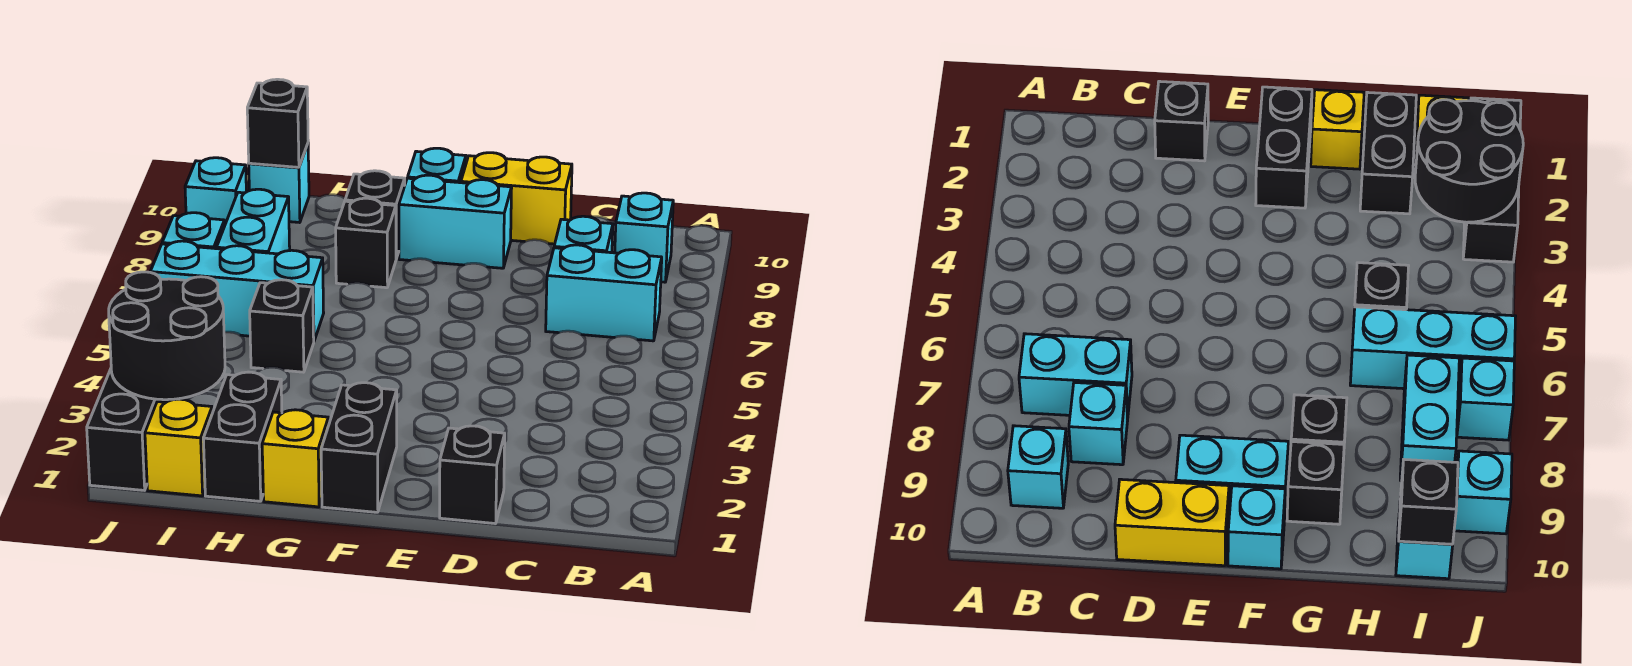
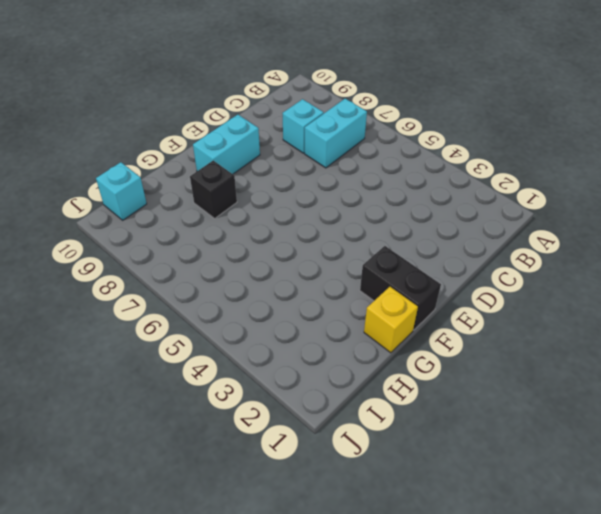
none -> cyan brick B9 level 1
none -> black brick D1 level 1
none -> yellow brick D10:E10 level 1

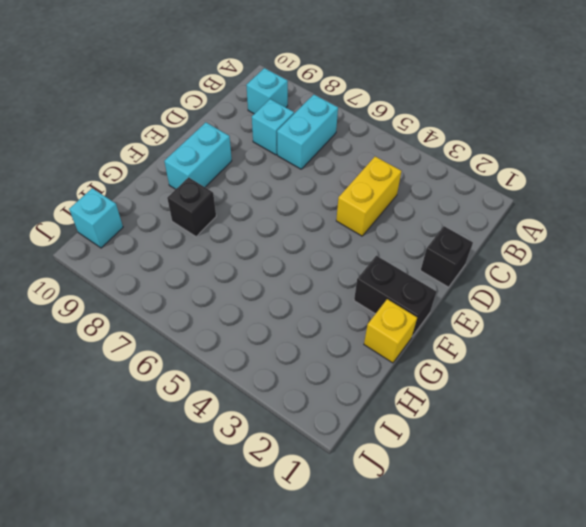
yellow brick C4:D4 level 1 -> yellow brick D10:E10 level 1
none -> cyan brick F10 level 1
none -> black brick G9 level 1
none -> black brick H1:H2 level 1

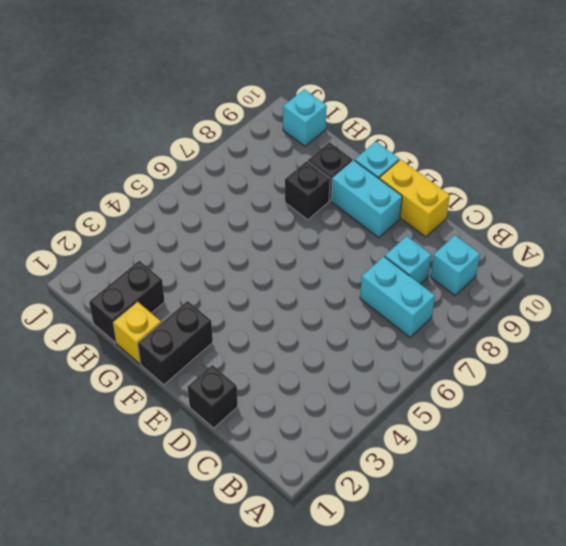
none -> black brick H5 level 1
none -> cyan brick H6:J6 level 1
none -> yellow brick I1 level 1

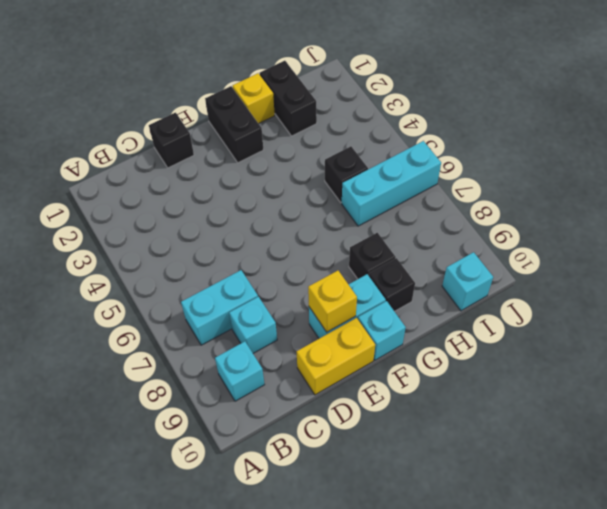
yellow brick E9 level 2 -> yellow brick I1 level 1
none -> cyan brick I7:I8 level 1
none -> black brick J1:J3 level 1
none -> cyan brick J7 level 1

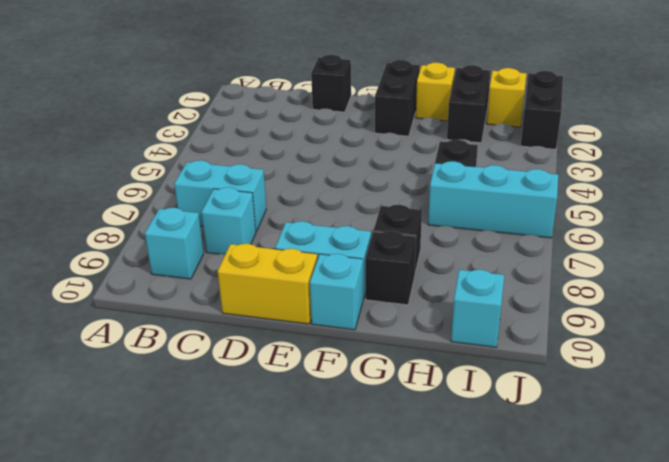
black brick J1:J2 level 1 -> black brick J1:J3 level 1
none -> cyan brick I7:I8 level 1
none -> cyan brick J7 level 1
none -> cyan brick J9 level 1

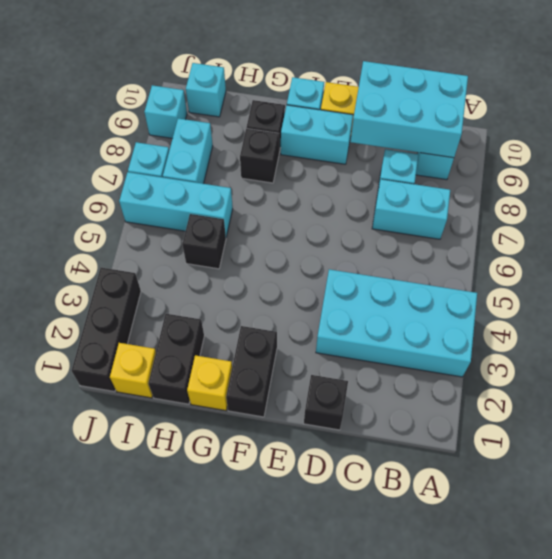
cyan brick A3:D4 level 1 -> none
cyan brick B9:D10 level 2 -> none
none -> black round brick I2:J3 level 2
none -> black brick I10 level 2

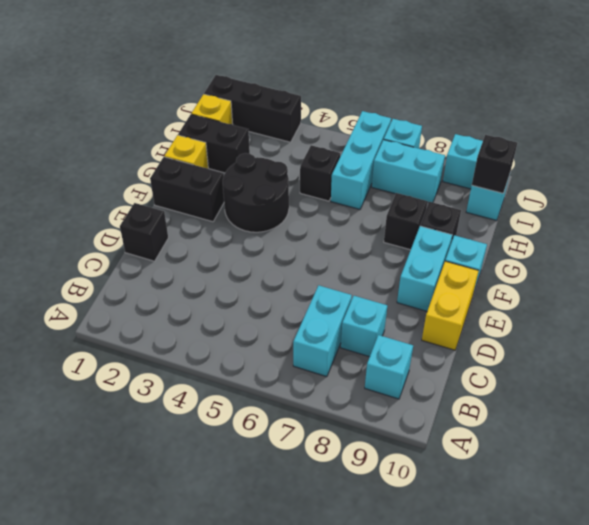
black round brick F3:G4 level 1 -> black round brick I2:J3 level 2

